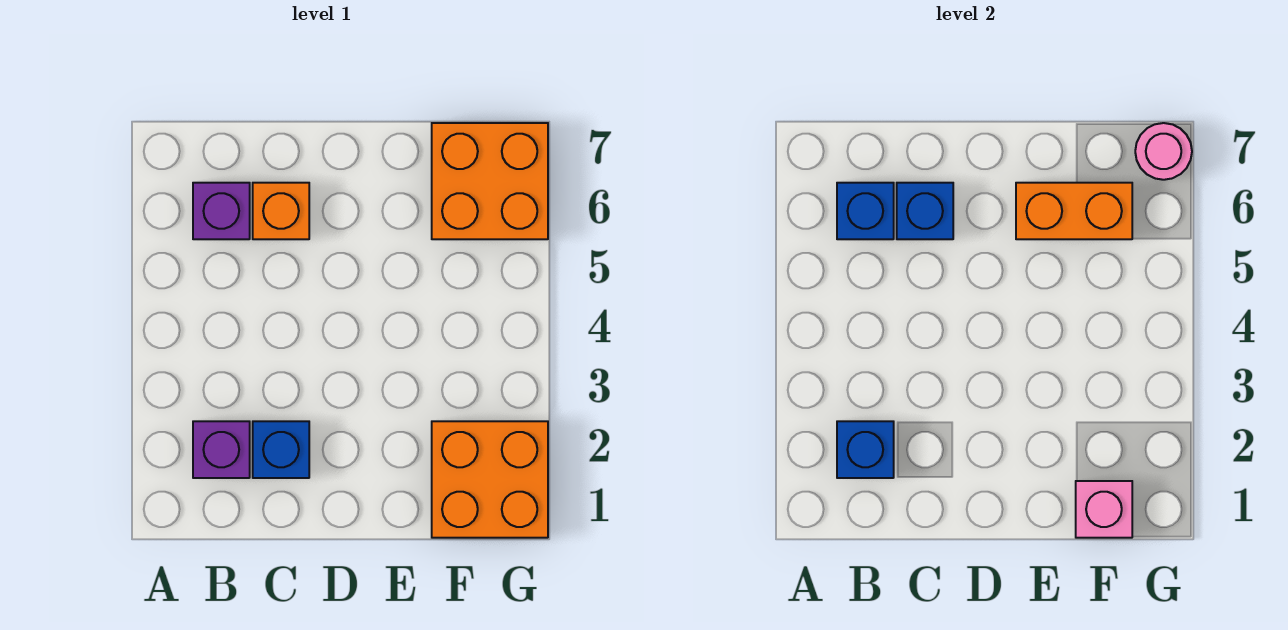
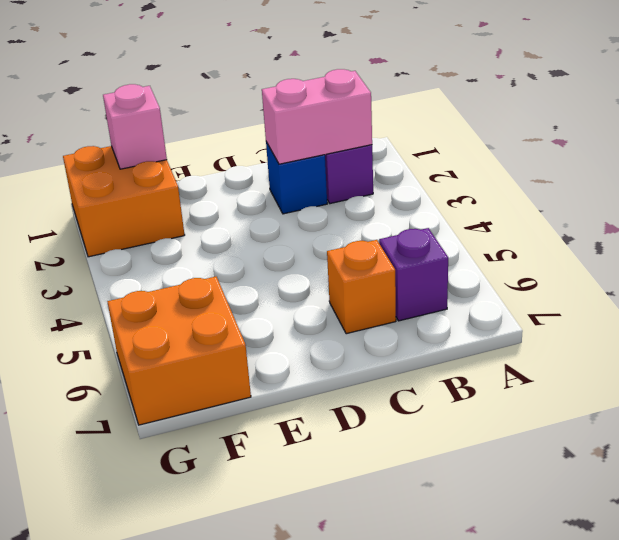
pink brick B2:C2 level 2 -> blue brick B2 level 2
none -> blue brick B6 level 2
none -> blue brick C6 level 2
none -> orange brick E6:F6 level 2

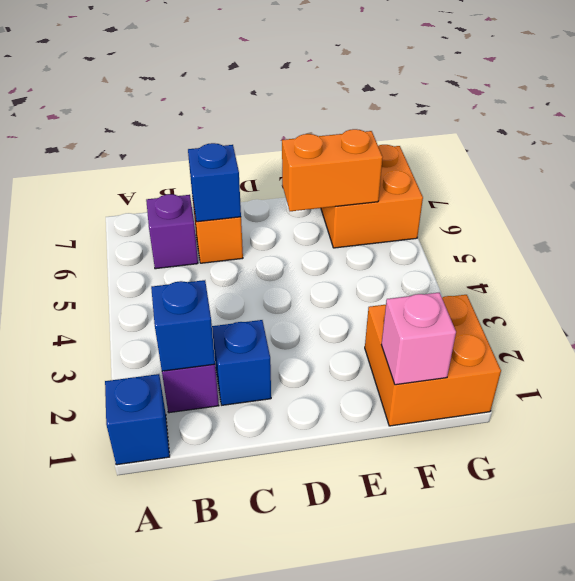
blue brick A1 level 1 -> blue brick B6 level 2
none -> pink round brick G7 level 2

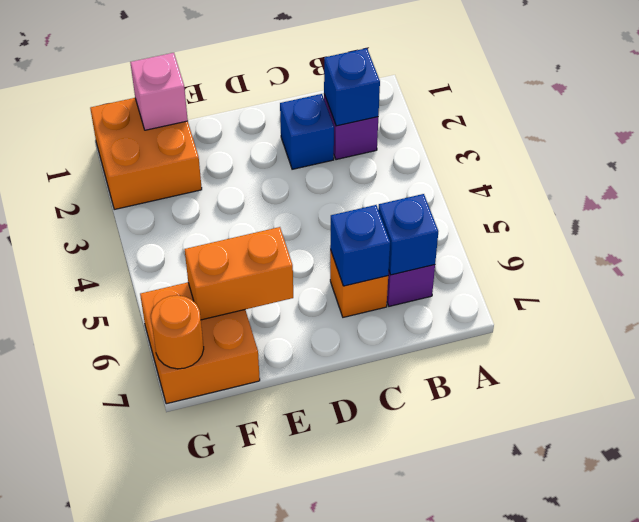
orange round brick G7 level 2 -> pink round brick G7 level 2

